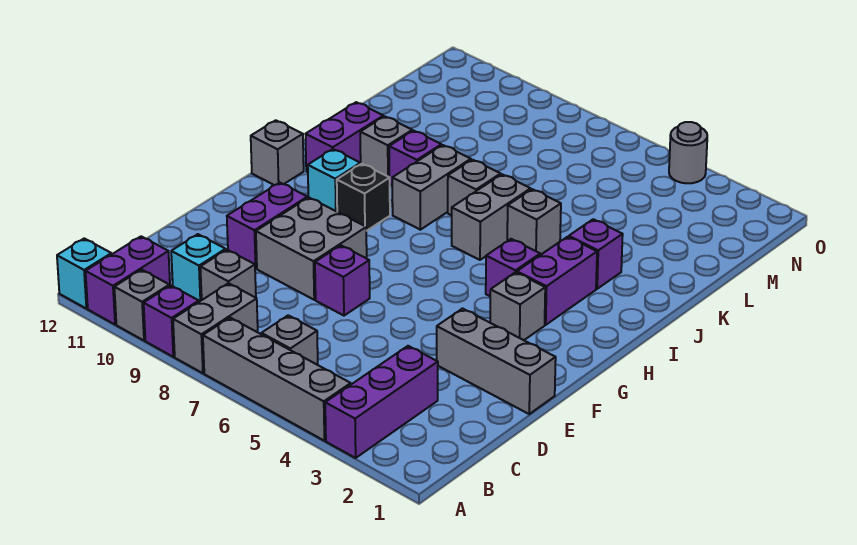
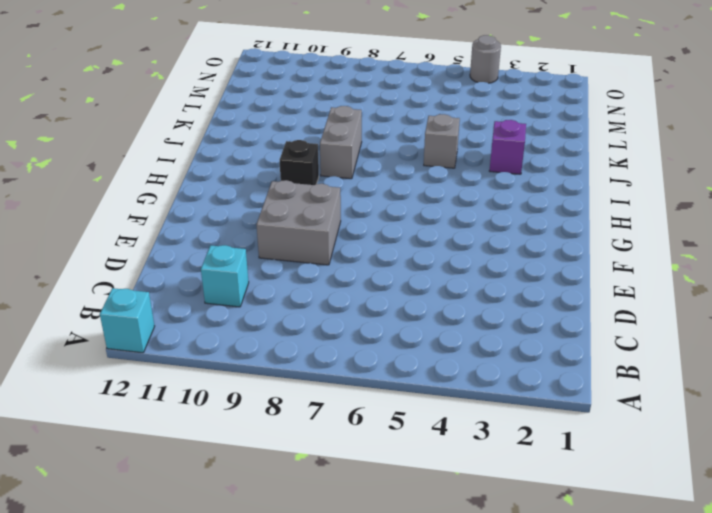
none -> purple brick A3:C3 level 1
none -> grey brick A4:A7 level 1
none -> grey brick A8:B8 level 1

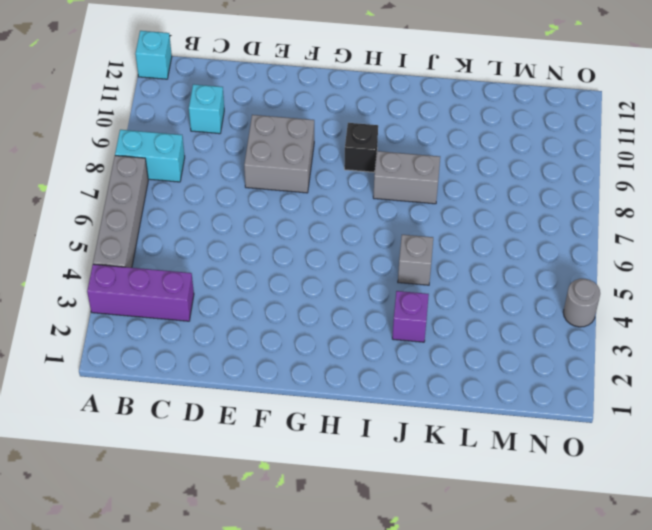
cyan brick A8:B8 level 1 -> grey brick A8:B8 level 1
none -> purple brick A9 level 1
none -> grey brick A10 level 1
none -> purple brick A11:B11 level 1

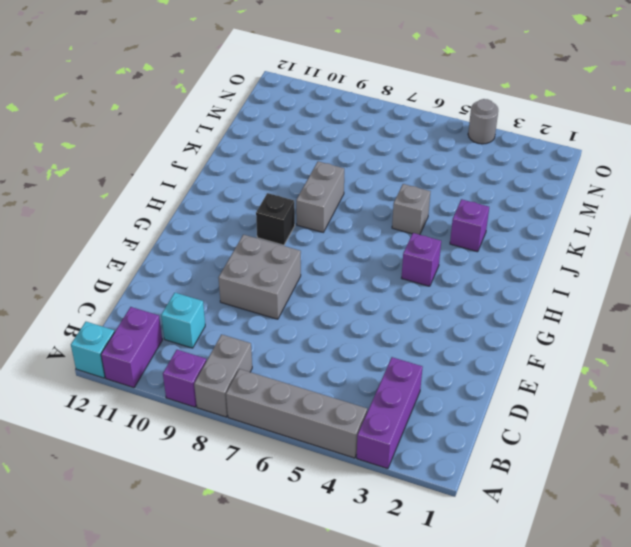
none -> grey brick A10 level 1
none -> grey brick B6 level 1
none -> grey brick C9 level 1

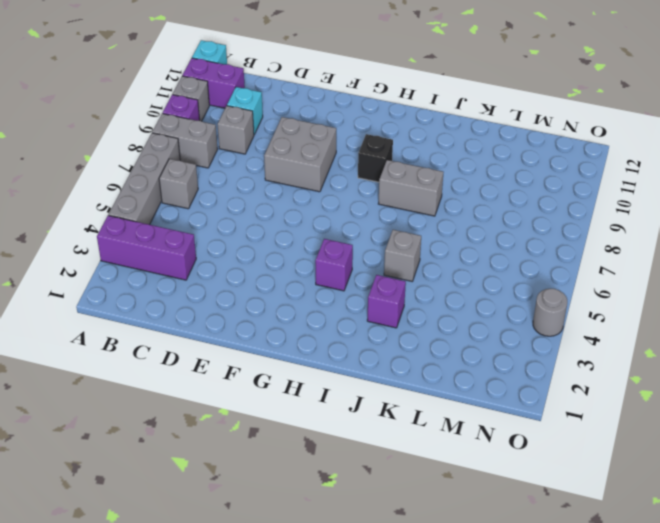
none -> grey brick E1:E3 level 1
none -> purple brick E7 level 1
none -> purple brick E10:F10 level 1

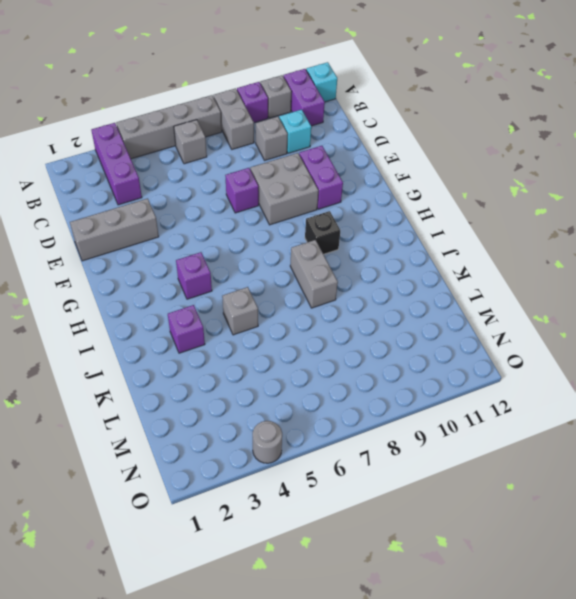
none -> grey brick G3 level 1
none -> purple brick H3:I3 level 1
none -> cyan brick H10 level 1

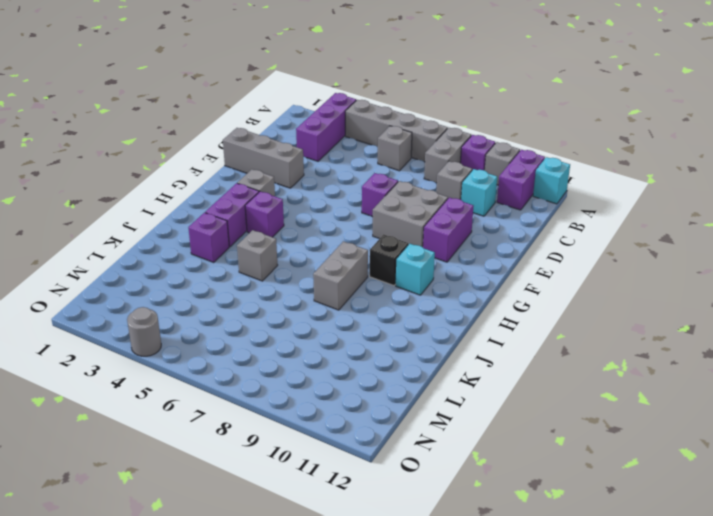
none -> grey brick H12 level 1
none -> grey brick I6:J6 level 1
none -> purple brick I11:J11 level 1

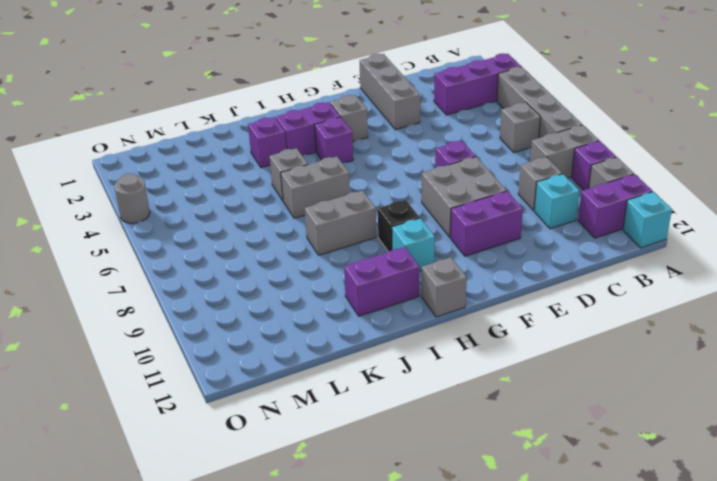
none -> grey brick J7 level 1
none -> purple brick J9 level 1
none -> grey brick J10 level 1

